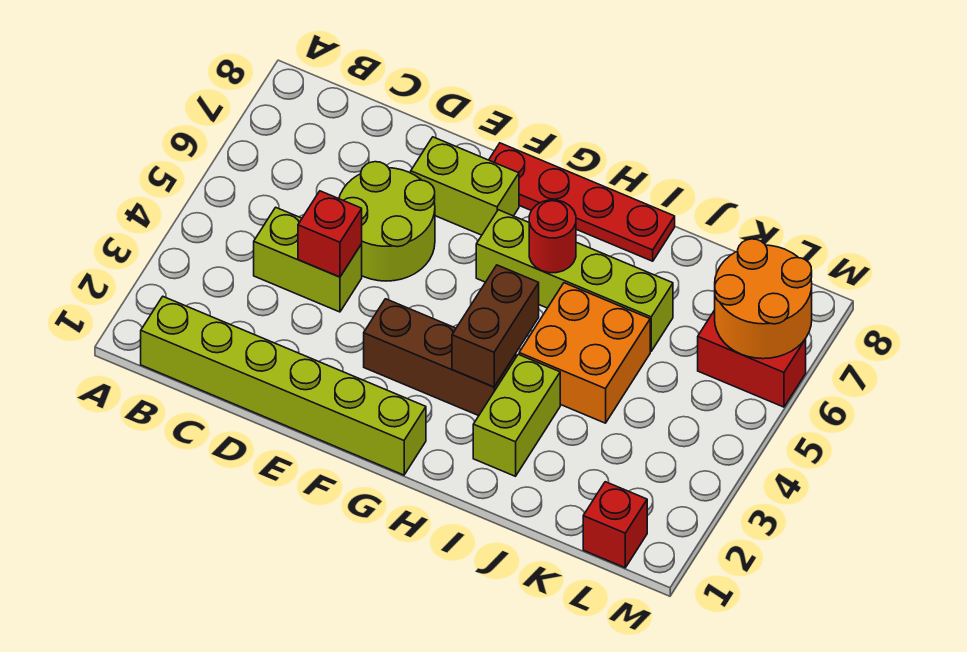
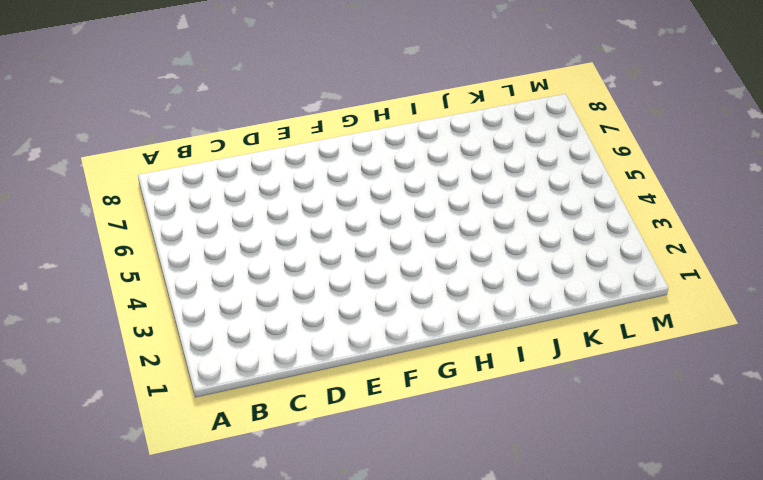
none -> lime brick B1:G1 level 1
none -> lime brick C4:D4 level 1
none -> lime round brick D5:E6 level 1

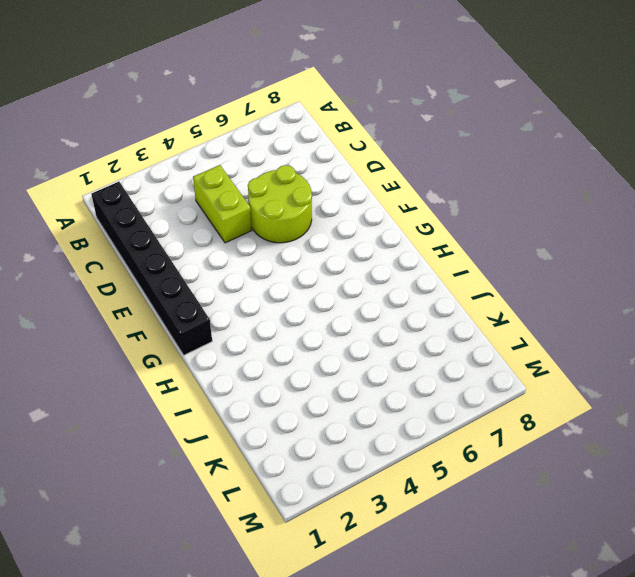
black brick B1:G1 level 1 -> lime brick B1:G1 level 1
none -> lime brick E7:F7 level 1
none -> brown brick F3:H3 level 1
none -> red plate F8:I8 level 1

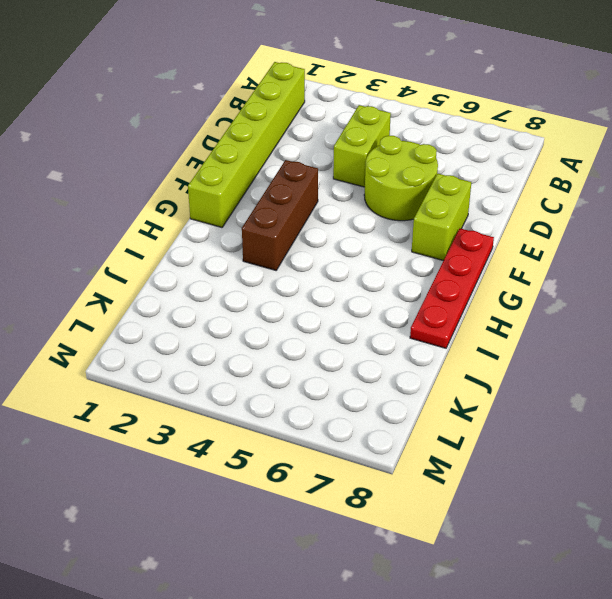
none -> lime brick G6:J6 level 1
none -> lime brick I2:I3 level 1
none -> orange brick I4:J5 level 1

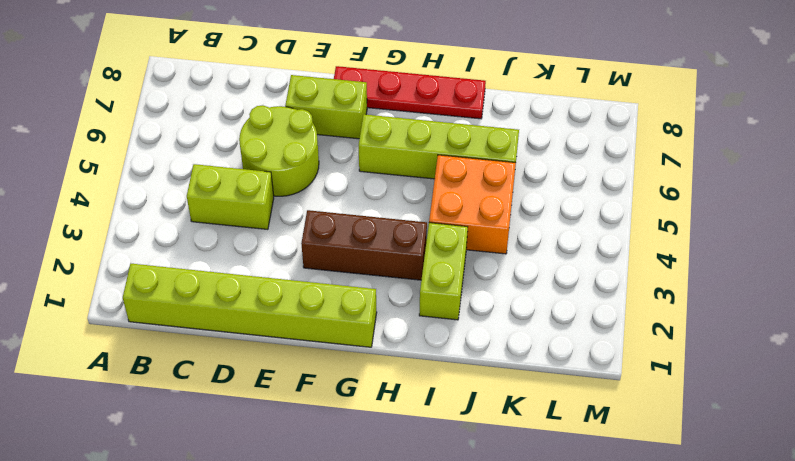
none -> red brick L1 level 1
none -> red brick L6:M6 level 1
none -> red brick D4 level 2

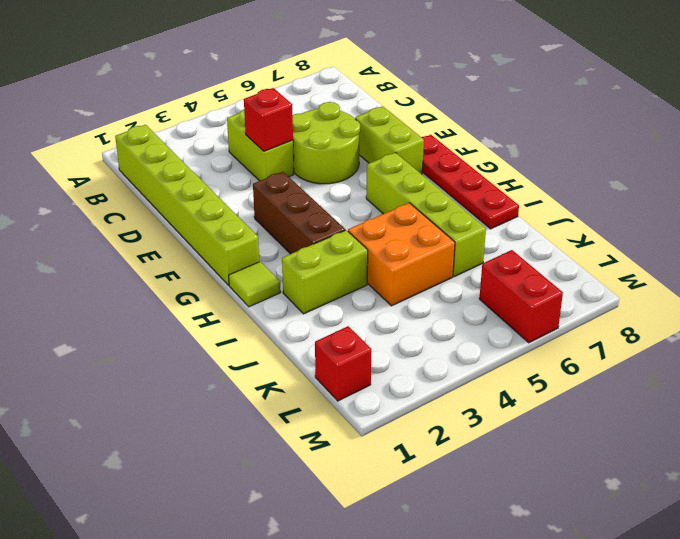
lime tile H1 level 1 -> none
none -> brown brick H3:H4 level 2
none -> red round brick H6 level 2
none -> orange round brick L6:M7 level 2

